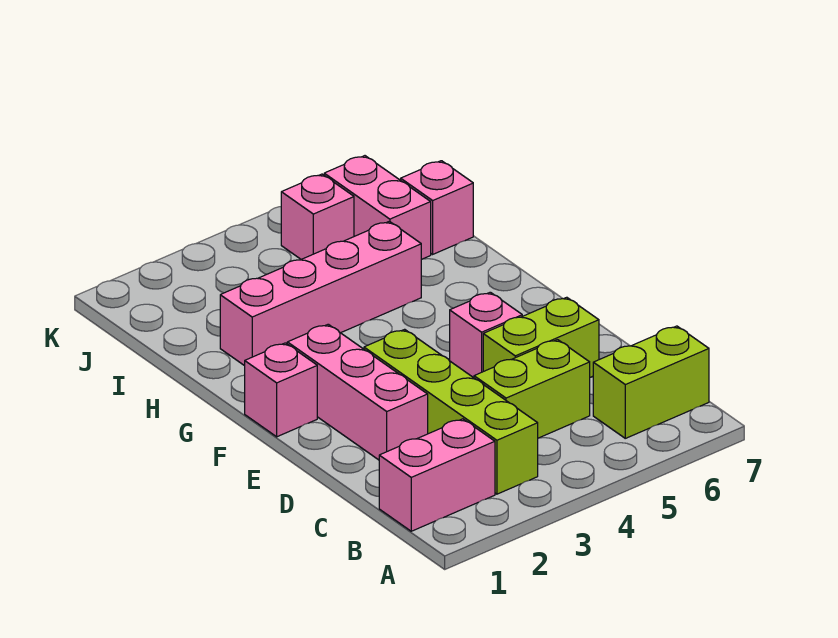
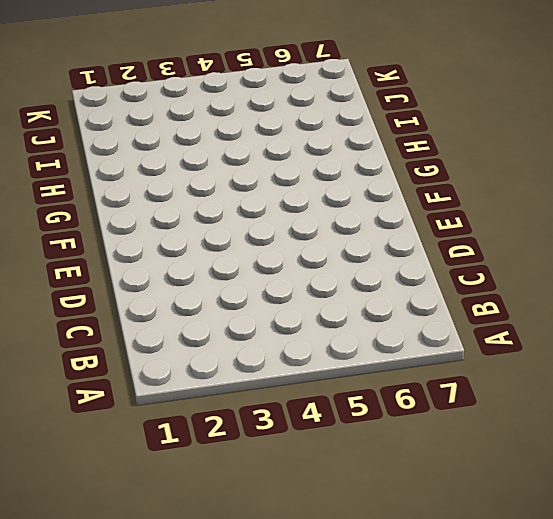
none -> pink brick B1:B2 level 1
none -> lime brick B3:E3 level 1
none -> lime brick B6:B7 level 1

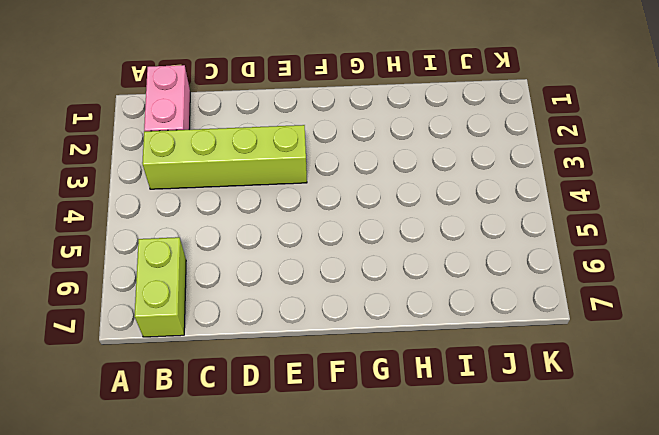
none -> lime brick C4:C5 level 1
none -> pink brick D2:F2 level 1
none -> lime brick D5:D6 level 1

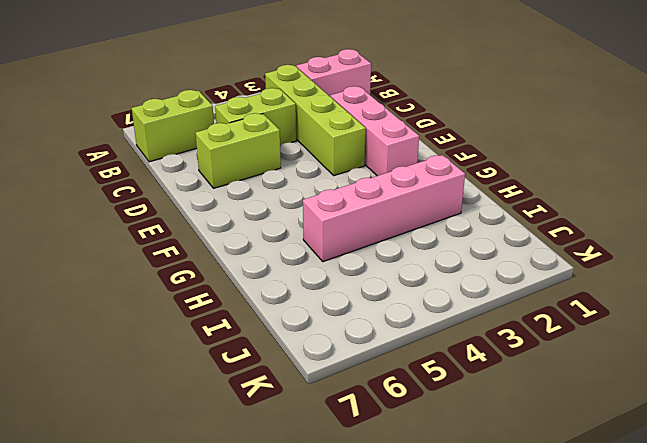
none -> pink brick E5 level 1
none -> pink brick F1 level 1
none -> pink brick I6:J6 level 1

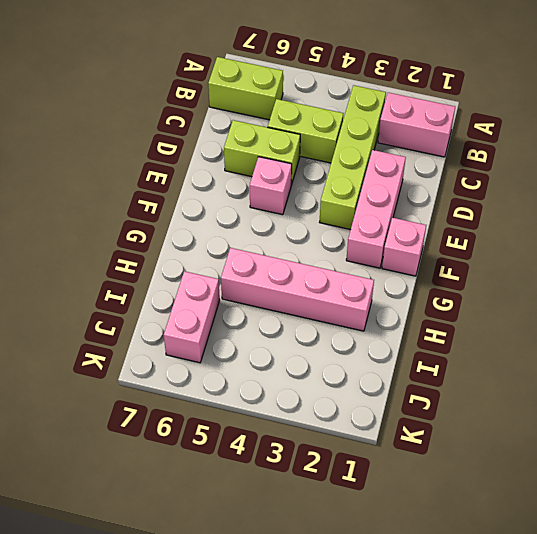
none -> pink brick I7 level 1
none -> pink brick J5 level 1

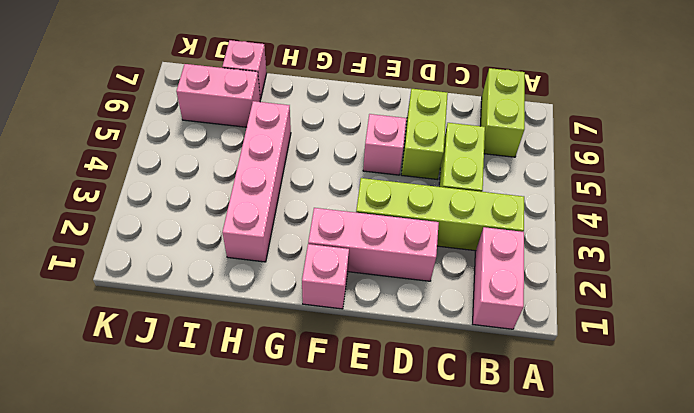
none -> pink brick J5 level 1

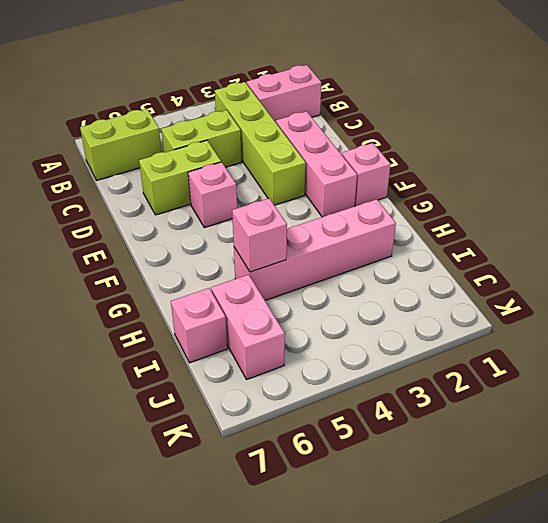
pink brick H5 level 2 -> pink brick J5 level 1

